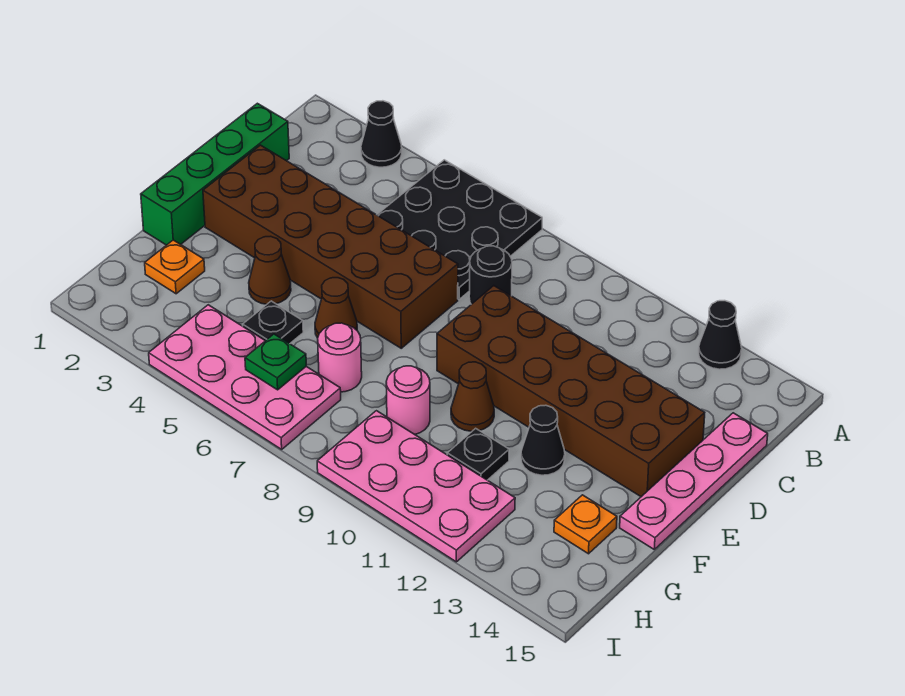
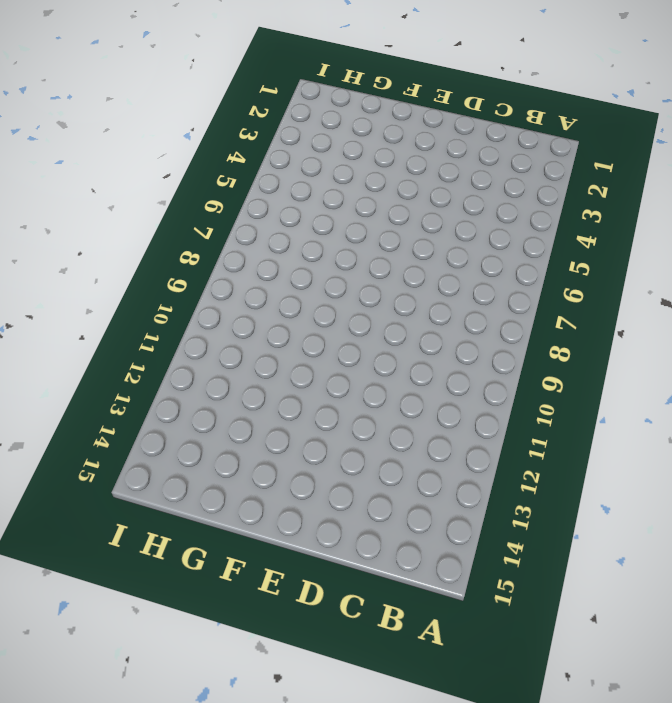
none -> black cone A3 level 1
none -> black plate A5:C7 level 1
none -> black cone A13 level 1

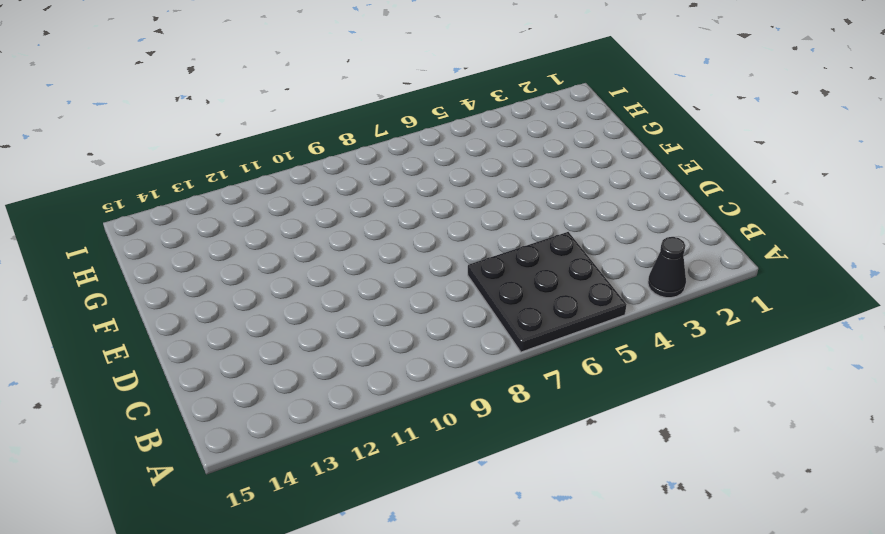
none -> black cone A13 level 1
none -> green brick C1:F1 level 1
none -> black round brick C8 level 1

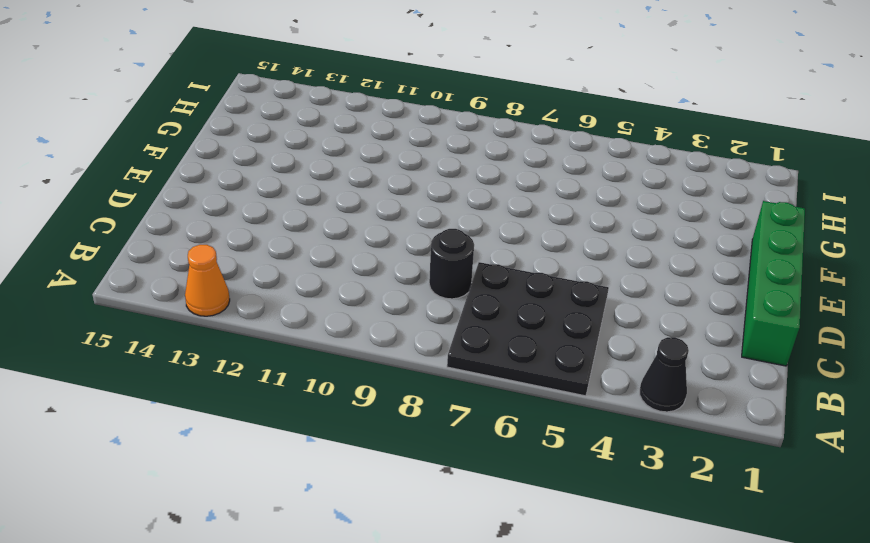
orange cone A13 level 1 -> black cone A13 level 1
none -> pink plate C15:F15 level 1
none -> brown brick D2:E7 level 1
none -> brown brick D9:E14 level 1

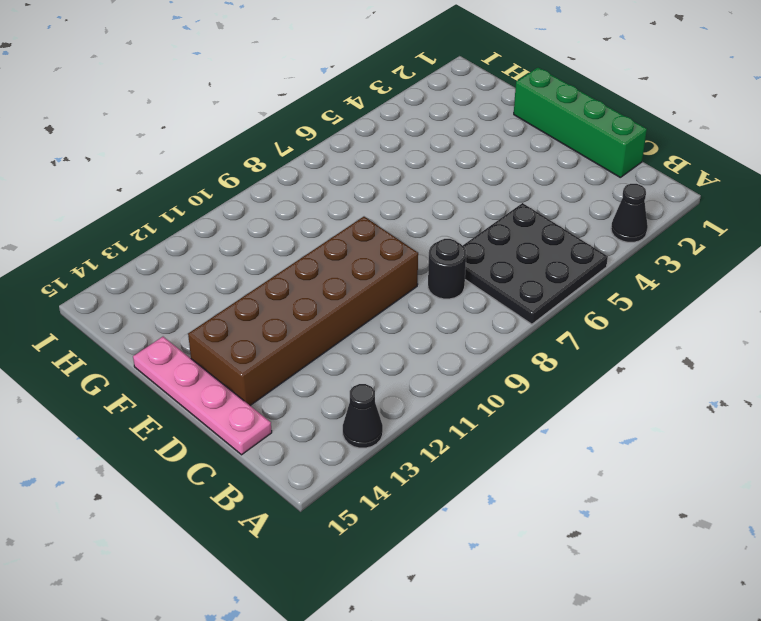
none -> brown brick D2:E7 level 1
none -> brown cone F4 level 1
none -> brown cone F6 level 1

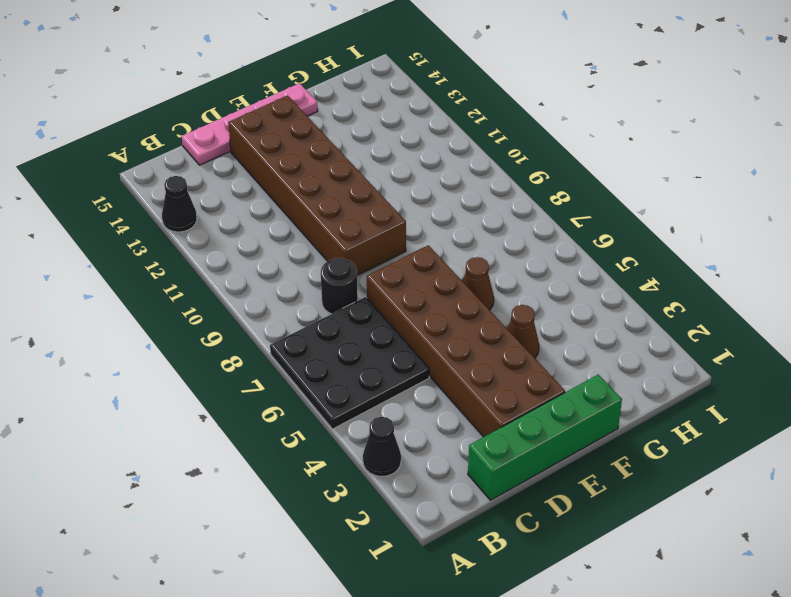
none -> brown cone F10 level 1
none -> black cone F12 level 1
none -> orange plate G2 level 1

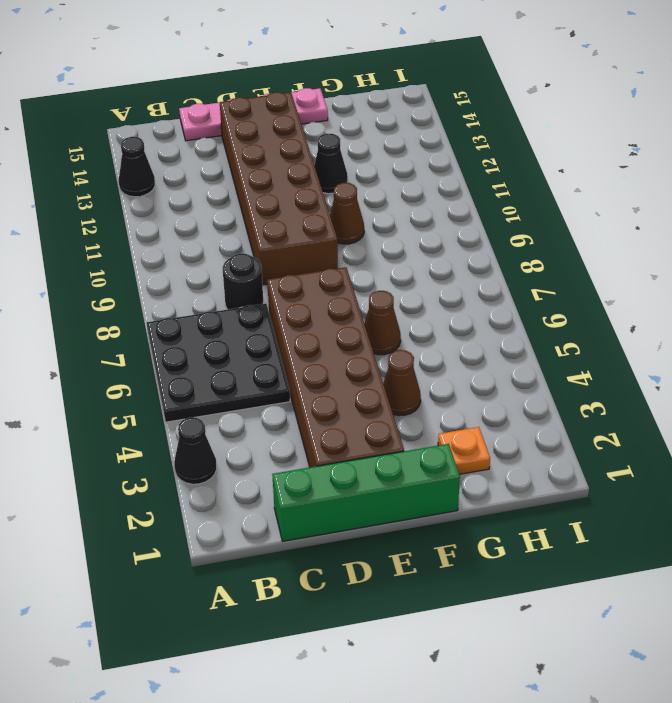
none -> black plate G5 level 1
none -> pink round brick G7 level 1
none -> pink round brick G9 level 1

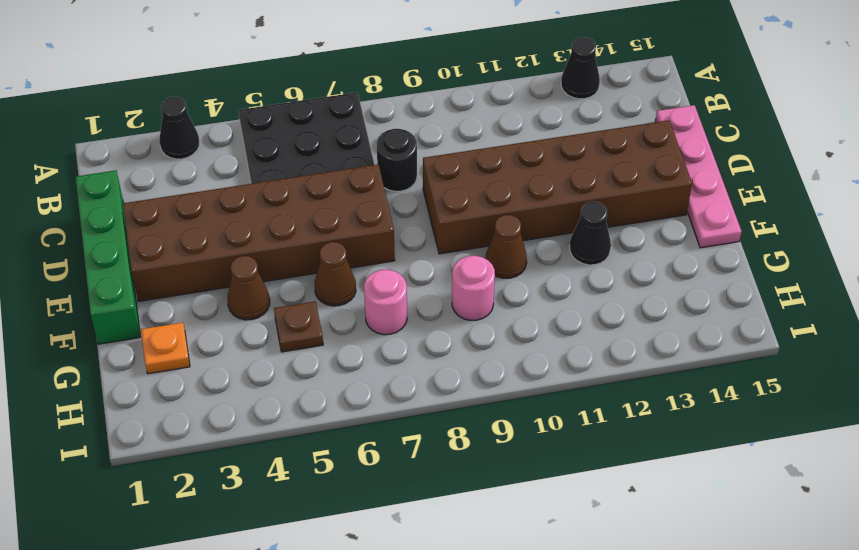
brown plate G5 level 1 -> black plate G5 level 1
none -> black plate G11 level 1
none -> orange plate G14 level 1
none -> pink plate H4:I7 level 1

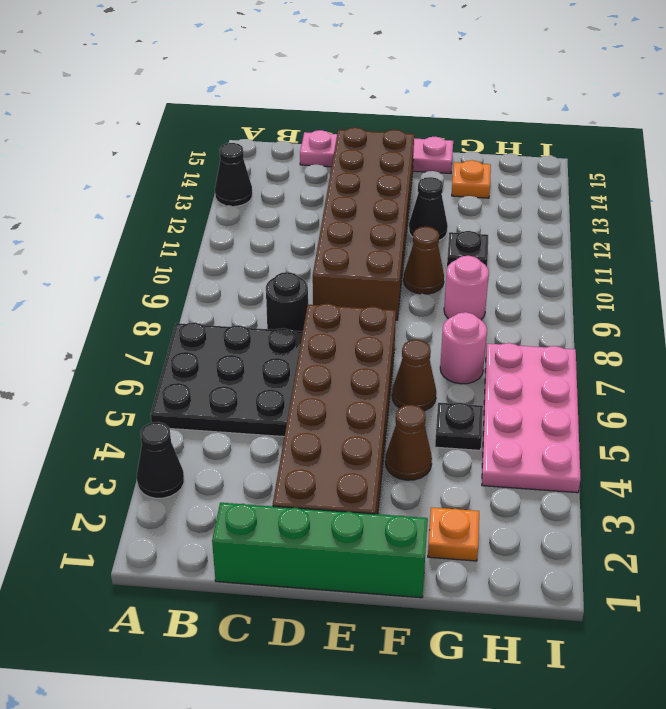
none -> pink plate H9:I12 level 1
none -> green plate H6 level 2

